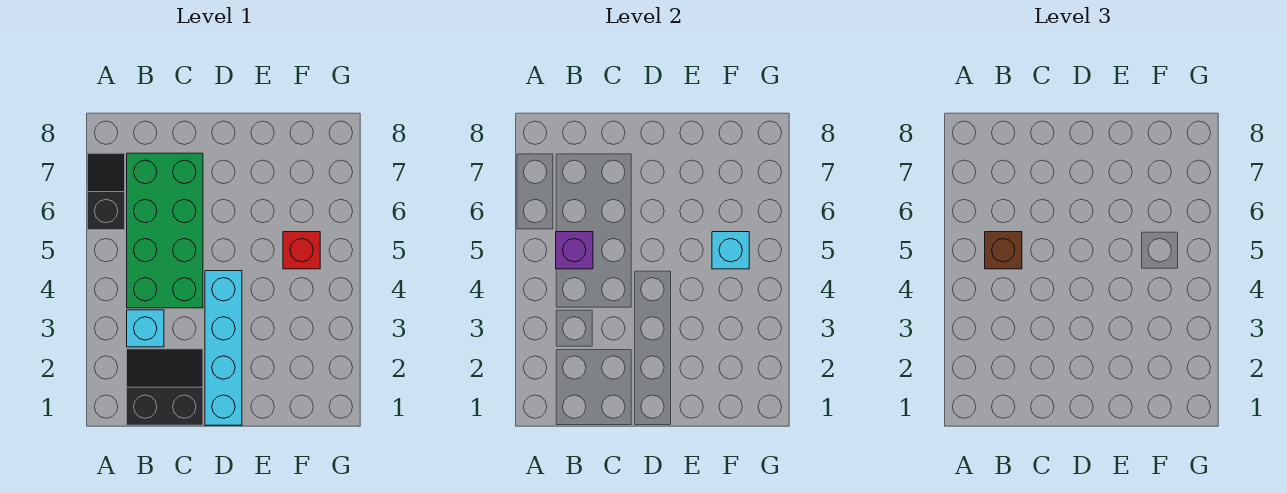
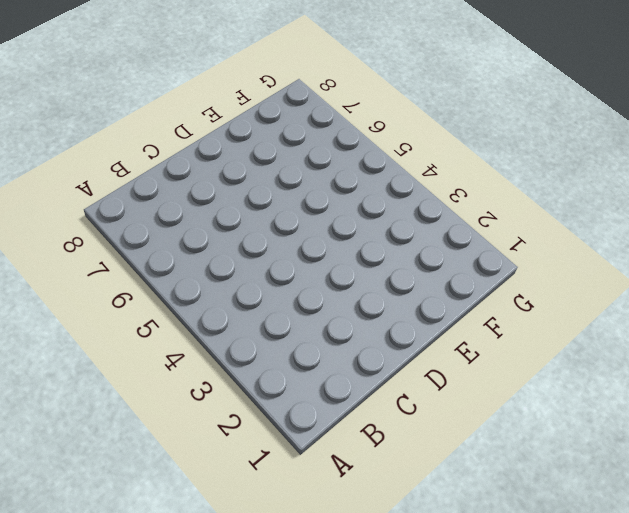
none -> black slope A6:A7 level 1 top 6
none -> black slope B1:C2 level 1 top 1

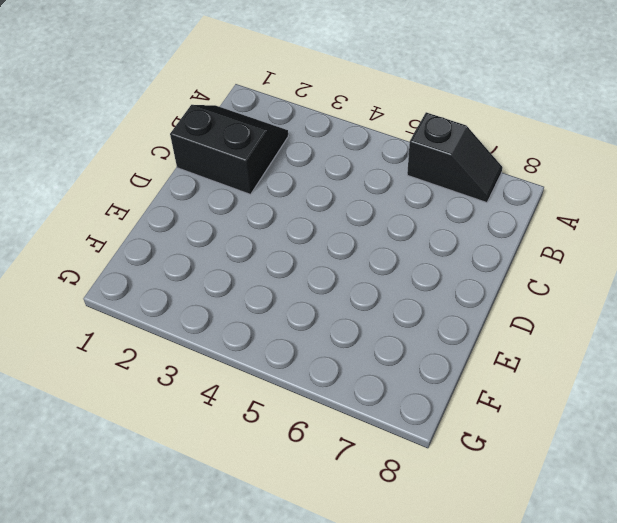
black slope B1:C2 level 1 top C -> black slope B1:C2 level 1 top 1
none -> cyan brick B3 level 1
none -> green brick B4:C7 level 1

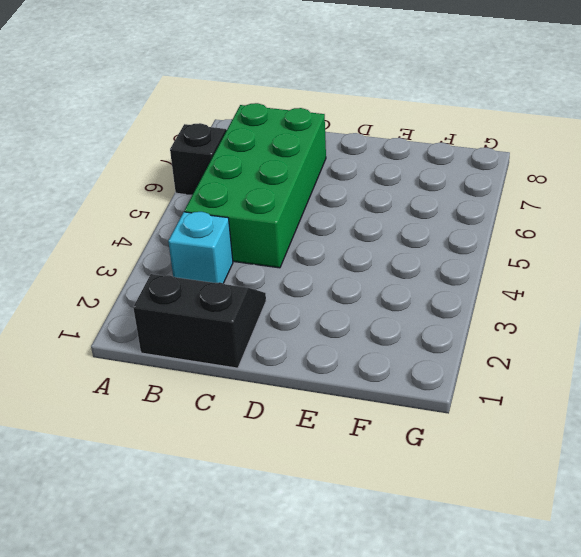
none -> cyan brick D1:D4 level 1
none -> red brick F5 level 1

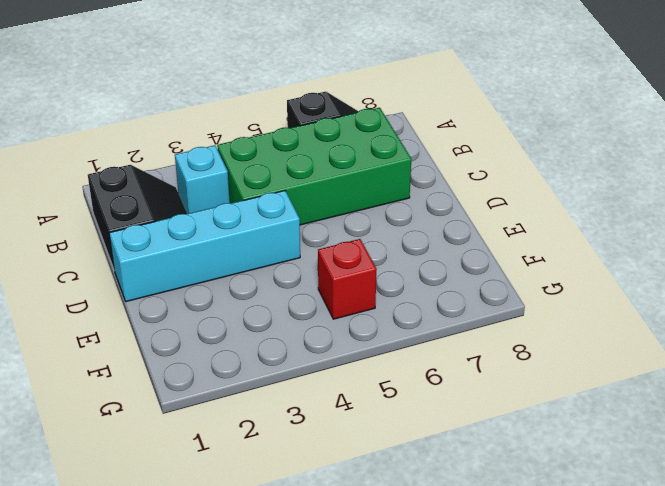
none -> purple brick B5 level 2
none -> cyan brick F5 level 2

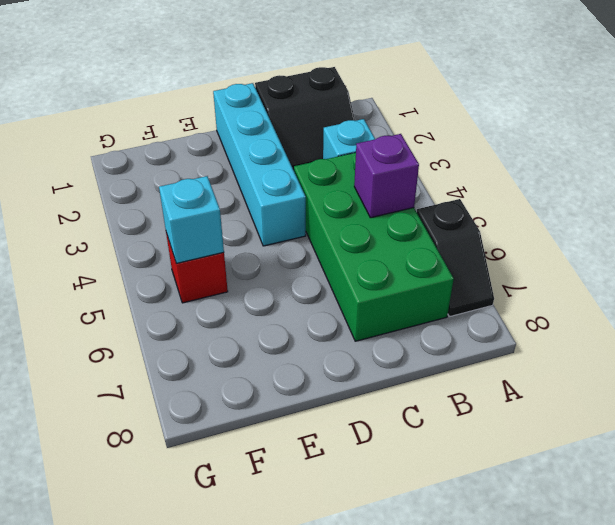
none -> brown brick B5 level 3

